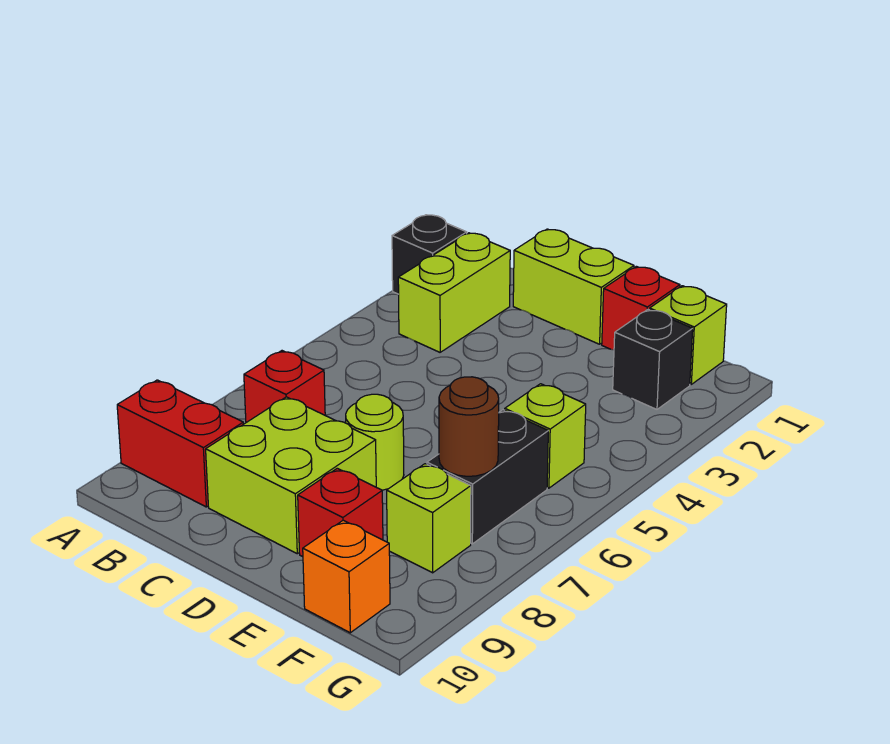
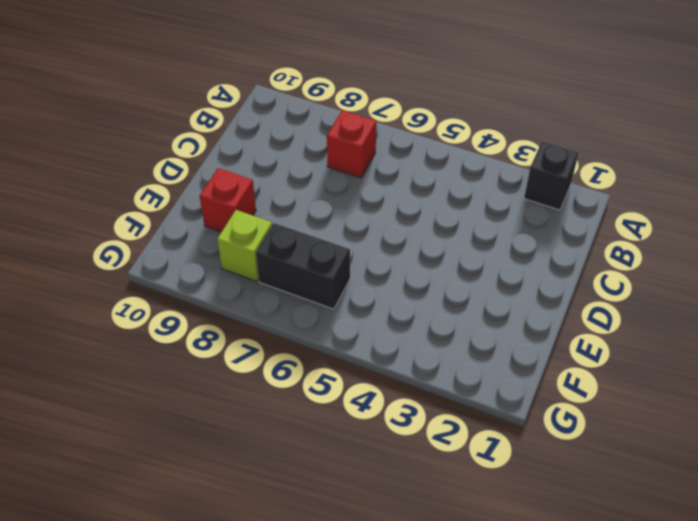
none -> red brick A9:B9 level 1
none -> lime brick B2:B3 level 1
none -> lime brick C1:D1 level 1

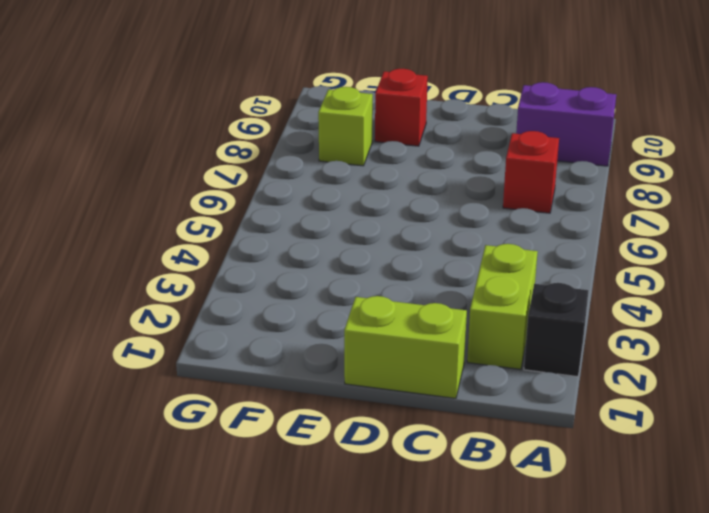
purple brick A9:B9 level 1 -> red brick A9:B9 level 1
none -> lime brick C8:D9 level 1
none -> lime round brick D7 level 1
none -> red brick E1 level 1

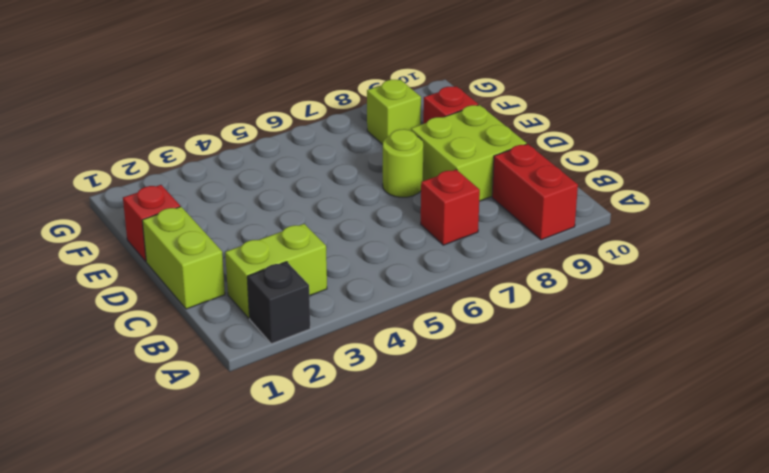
none -> lime brick F1 level 1
none -> black brick F2 level 1
none -> lime brick F5 level 1

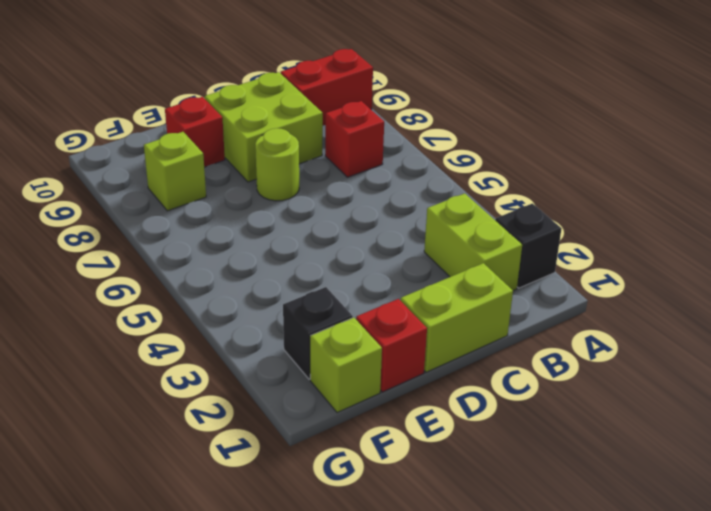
none -> lime brick F5 level 1
none -> black brick F6:F7 level 1
none -> orange brick F10 level 1

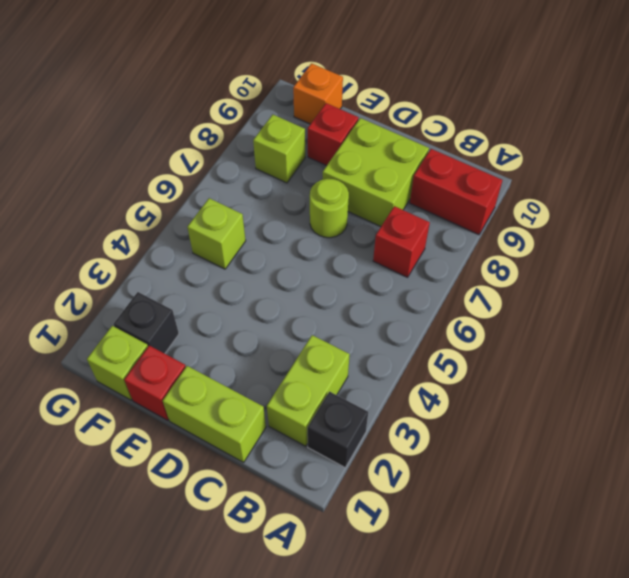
none -> black brick F6:F7 level 1
none -> brown round brick F7 level 2

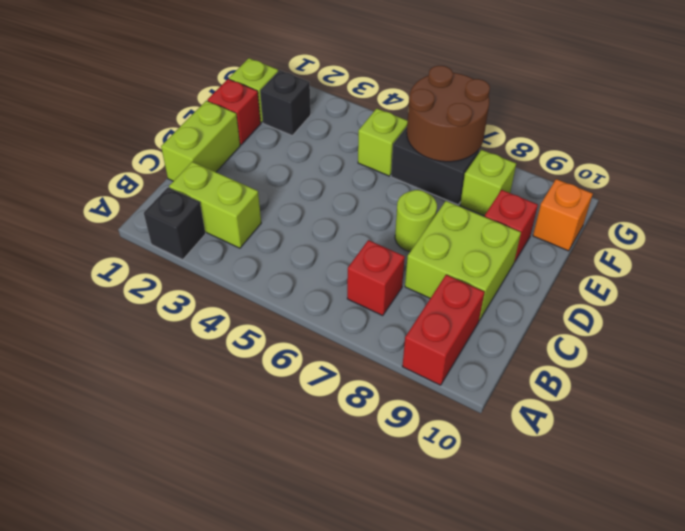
brown round brick F6:G7 level 2 -> brown round brick F7 level 2

